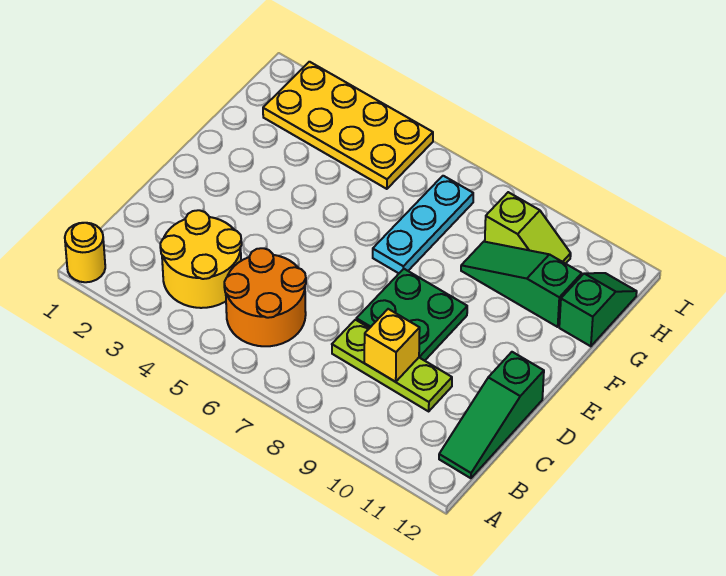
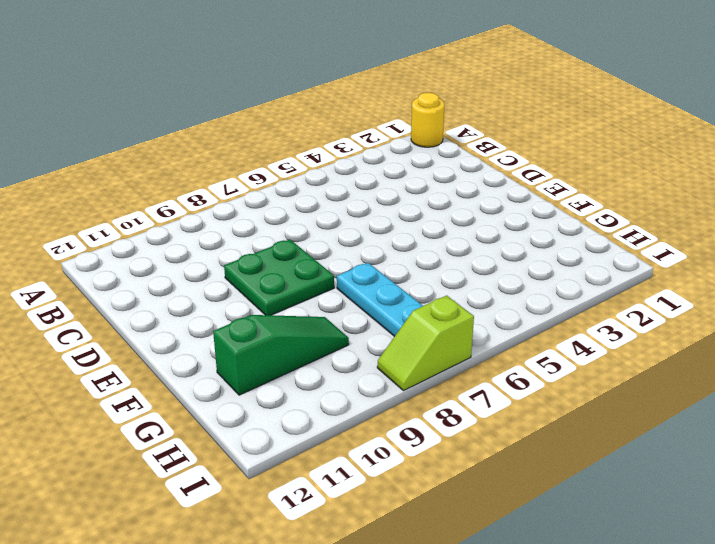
lime slope I7:I8 level 1 top 7 -> lime slope H9:H10 level 1 top 9
none -> yellow round brick B3:C4 level 1
none -> orange round brick B5:C6 level 1
none -> green slope B12:D12 level 1 top D

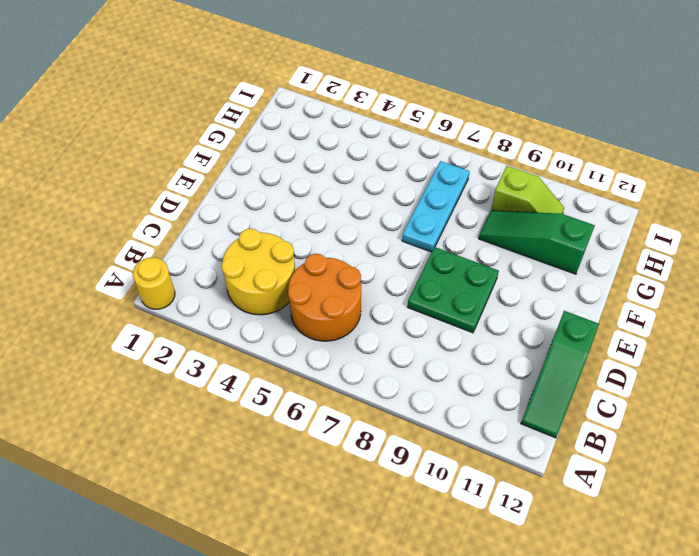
none -> lime plate C8:C10 level 1
none -> green slope G12:H12 level 1 top G
none -> yellow plate H2:I5 level 1

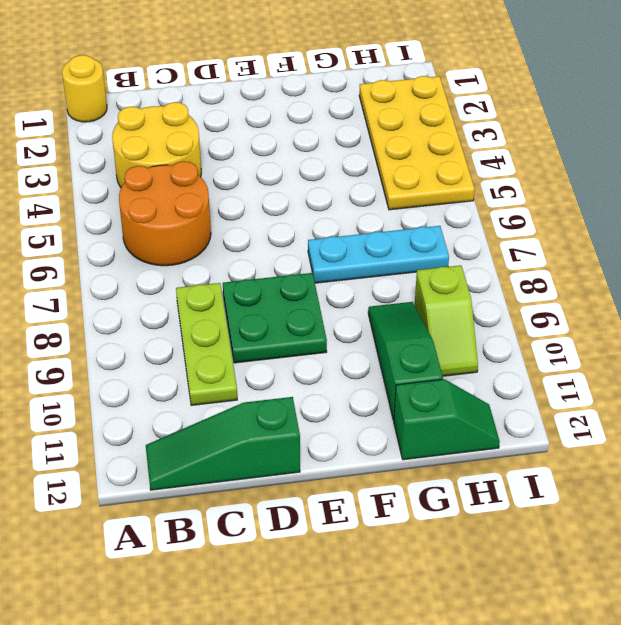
none -> yellow brick C9 level 2

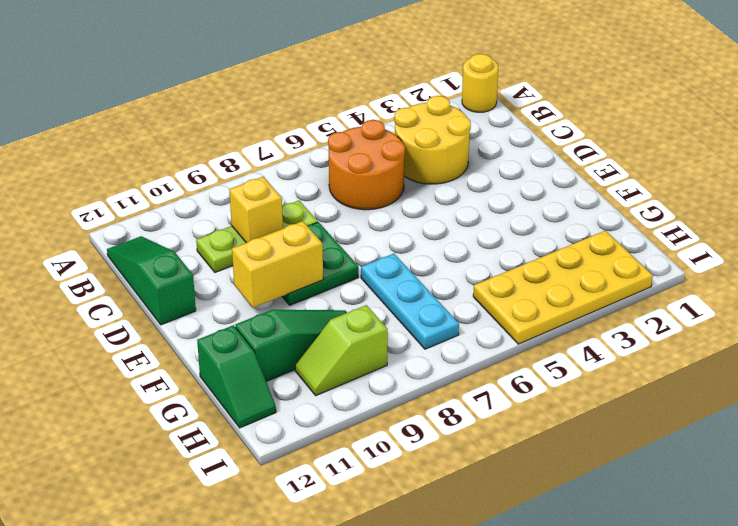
yellow brick E9:E10 level 2 -> none

